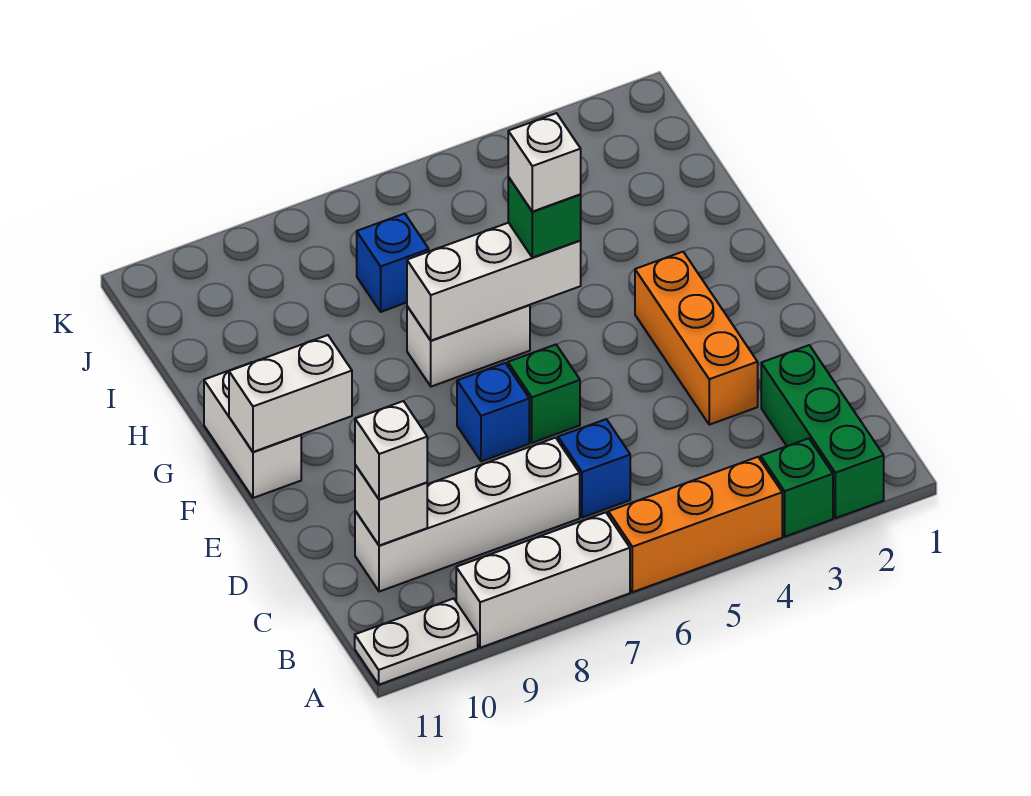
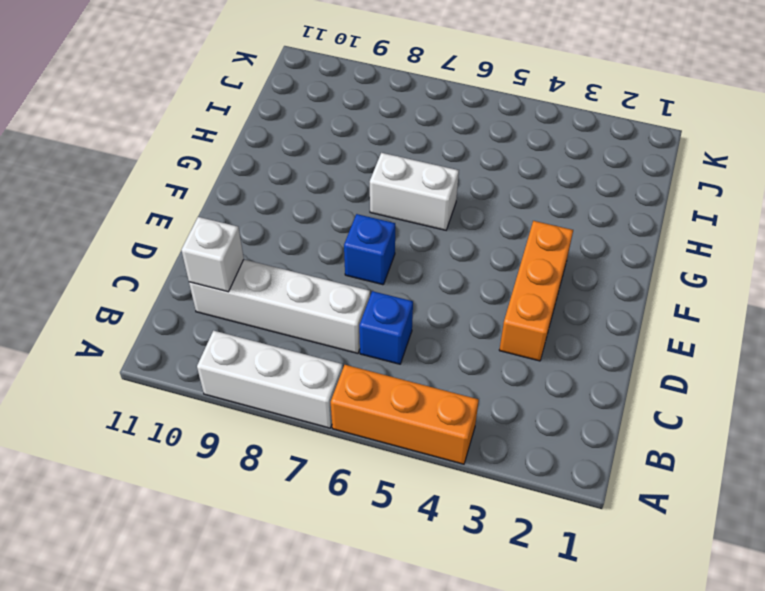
none -> green brick A2:C2 level 1
none -> green brick A3 level 1
none -> white plate A10:A11 level 1

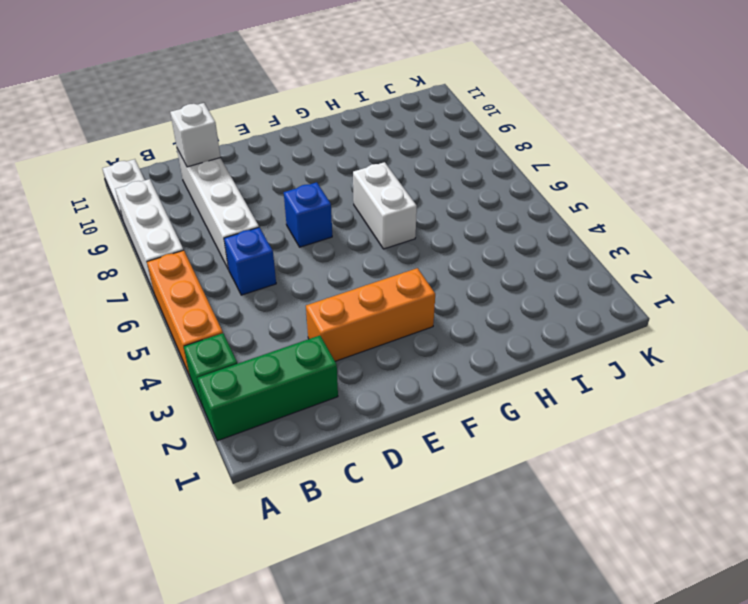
none -> green brick E6 level 1
none -> white brick F11:G11 level 1
none -> blue brick I7 level 1

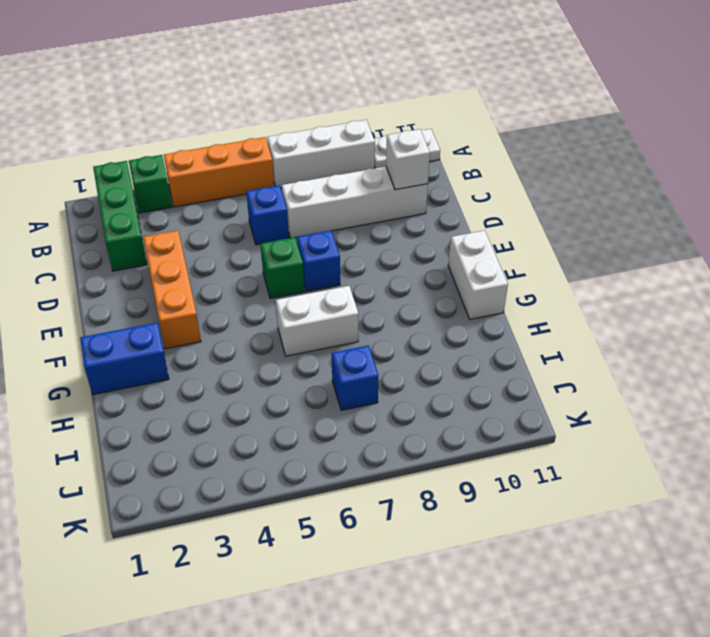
blue brick G1:G2 level 1 -> none
none -> white brick F10:F11 level 2
none -> white brick G5:G7 level 2
none -> white brick C10 level 3

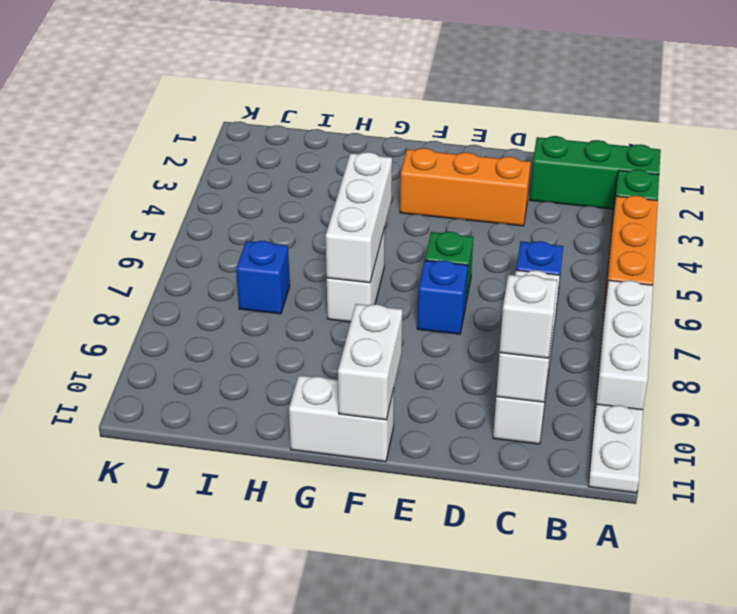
none -> green brick G5 level 3
none -> white brick G5 level 4

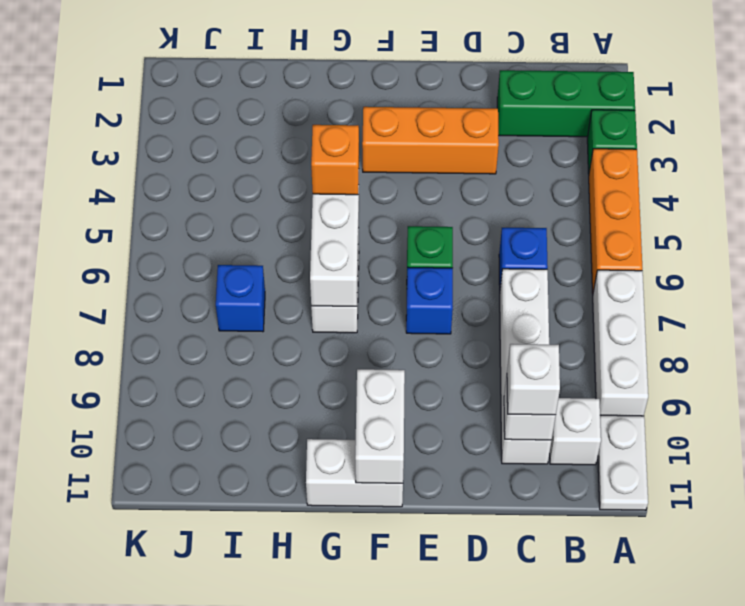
white brick B10 level 1 -> white brick G5 level 4
orange brick G5 level 3 -> green brick G5 level 3

